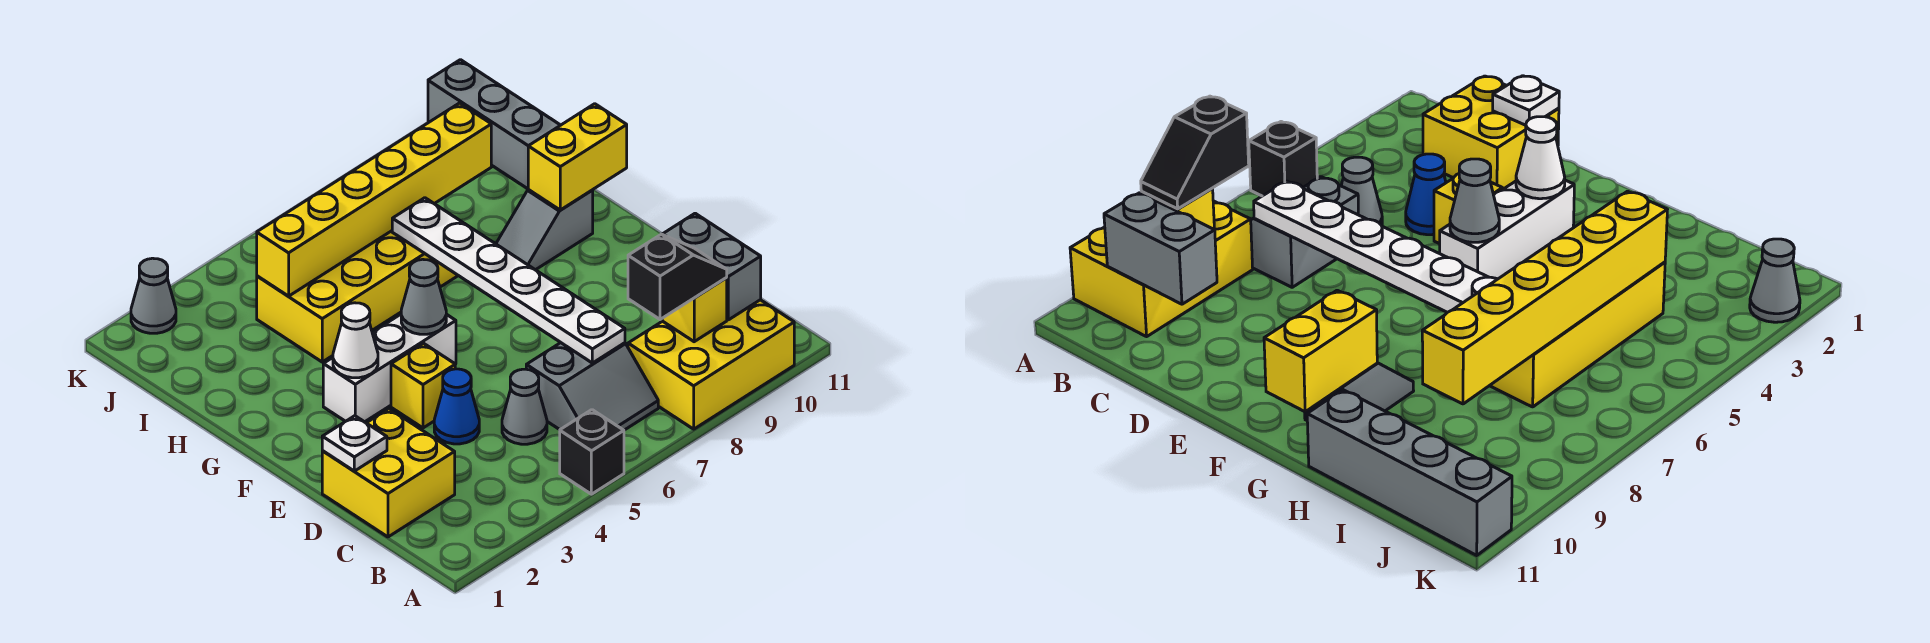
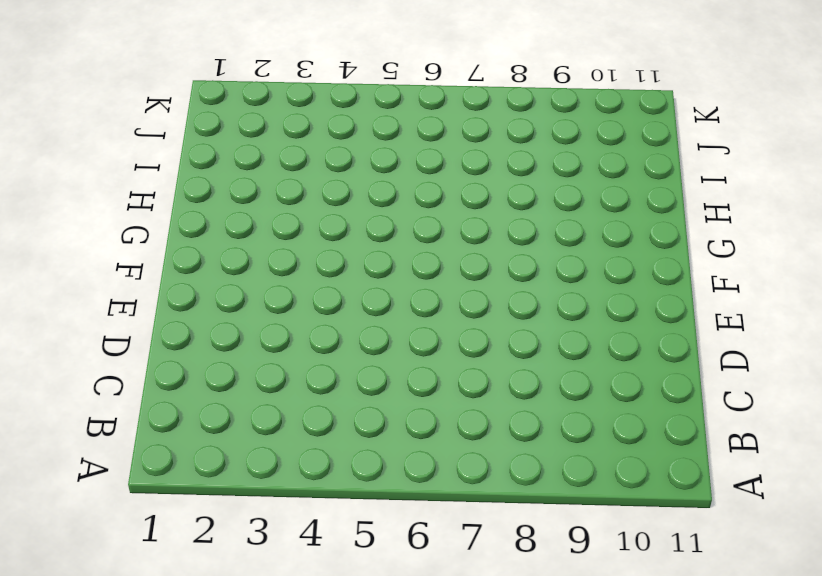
none -> black brick A5 level 1
none -> yellow brick A8:B10 level 1
none -> grey slope B6:C7 level 1 top C

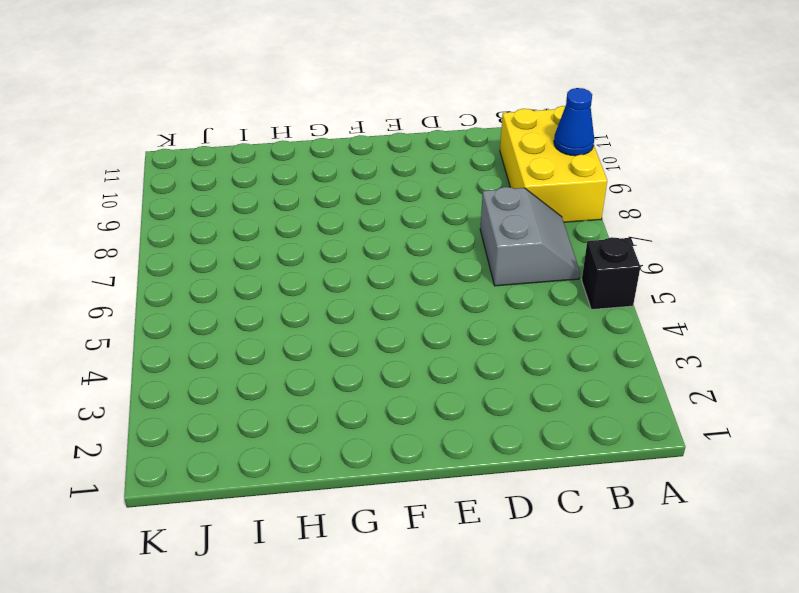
blue cone A9 level 2 -> blue cone D4 level 1
none -> yellow brick C1:D2 level 1
none -> grey cone C5 level 1
none -> yellow brick E4 level 1

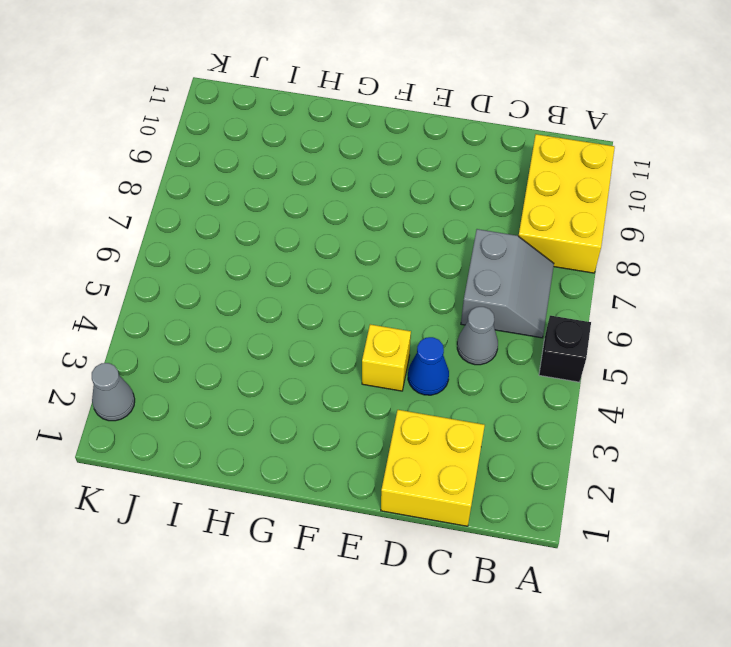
none -> white brick F3:F5 level 1
none -> grey slope G9:G10 level 1 top 10
none -> yellow brick H4:I7 level 1

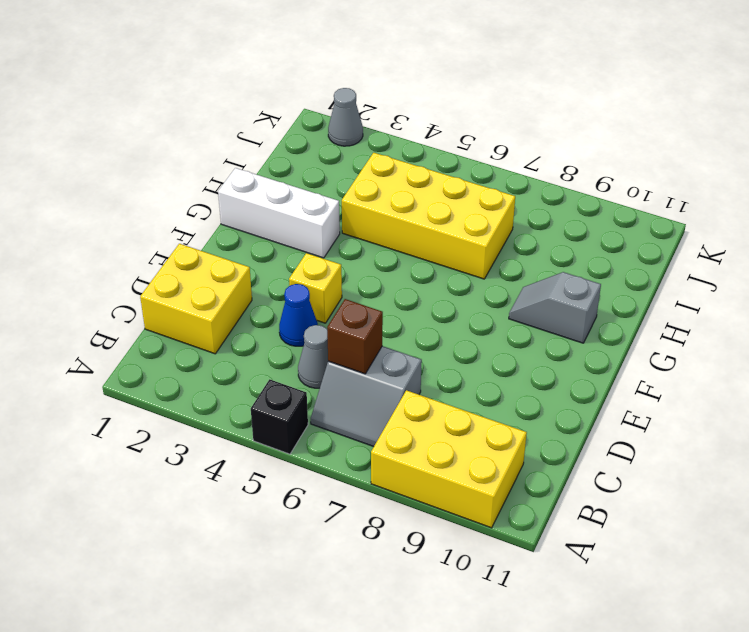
brown brick C6 level 2 -> none
white brick G1:G3 level 1 -> white brick F3:F5 level 1
none -> grey brick H11:K11 level 1
none -> yellow brick B9 level 2
none -> grey brick B10:C10 level 2

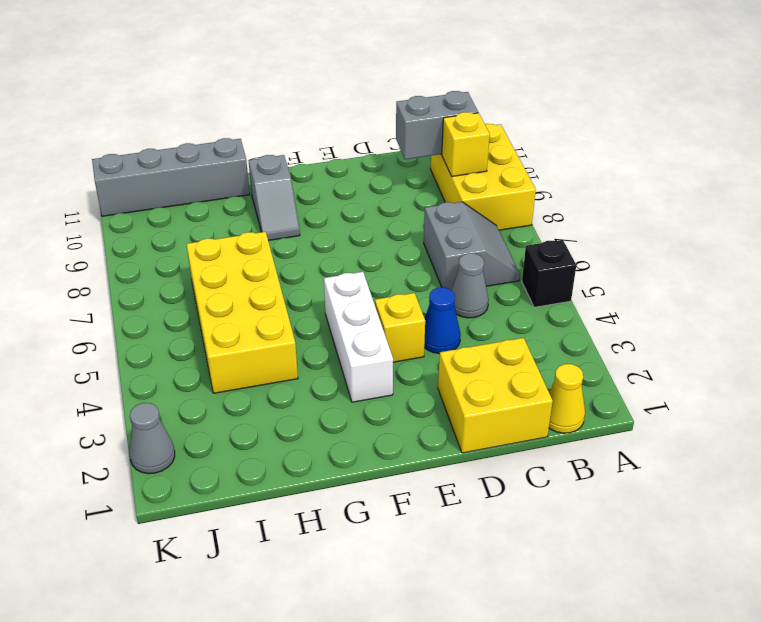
yellow cone B1 level 1 -> none
none -> white plate C7:H7 level 2
none -> white plate D1 level 2
none -> white cone F3 level 2

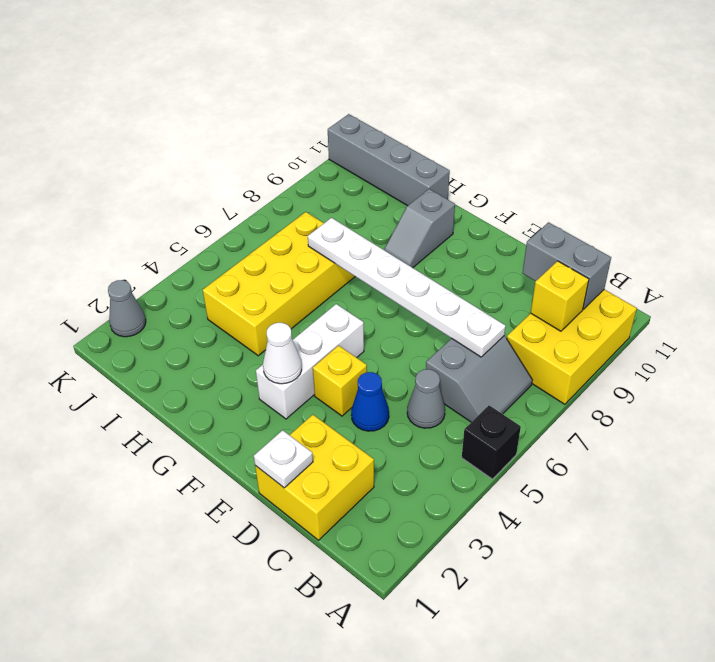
none -> grey cone F5 level 2
none -> yellow brick G10:G11 level 2
none -> yellow brick I4:I9 level 2

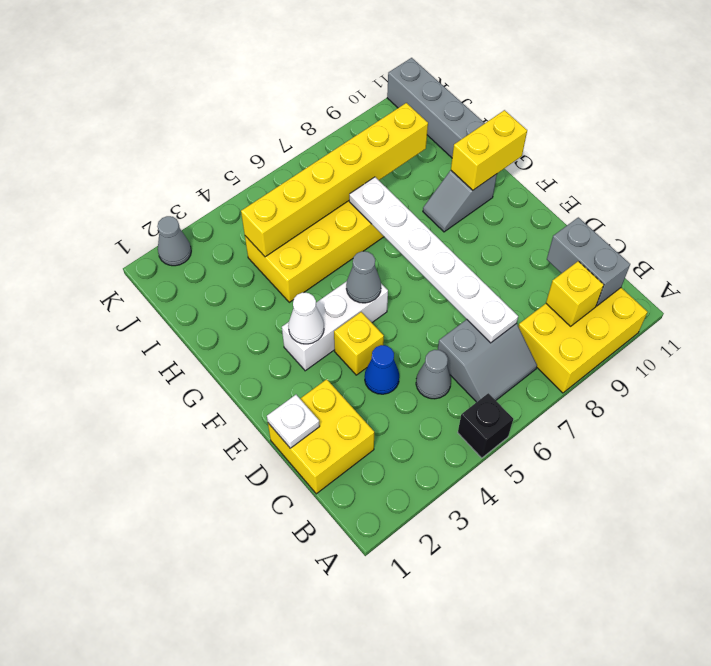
none -> black slope B8:B9 level 3 top 8

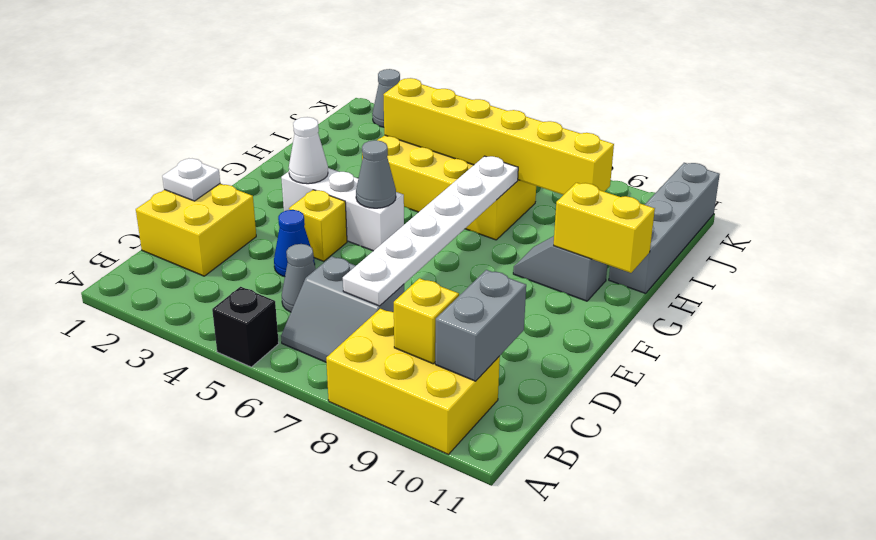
none -> black slope B8:B9 level 3 top 8

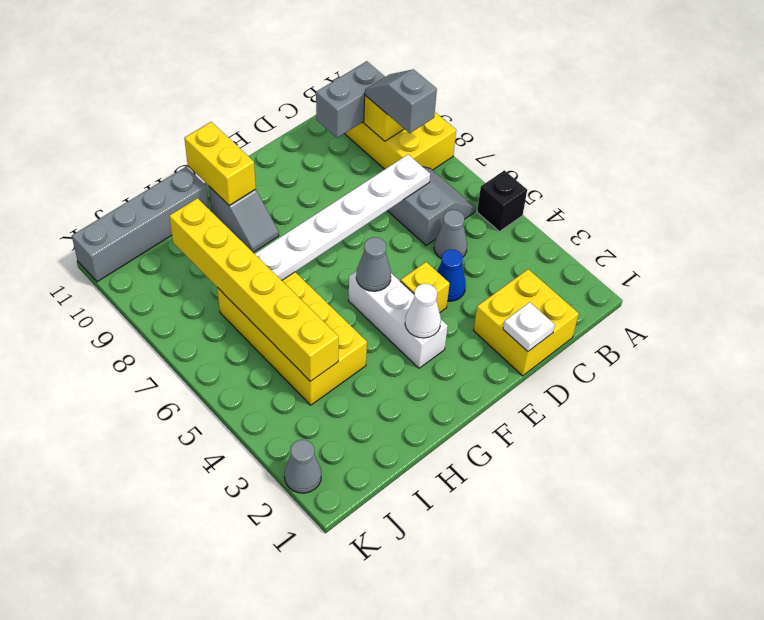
grey slope B8:B9 level 3 top 8 -> black slope B8:B9 level 3 top 8

